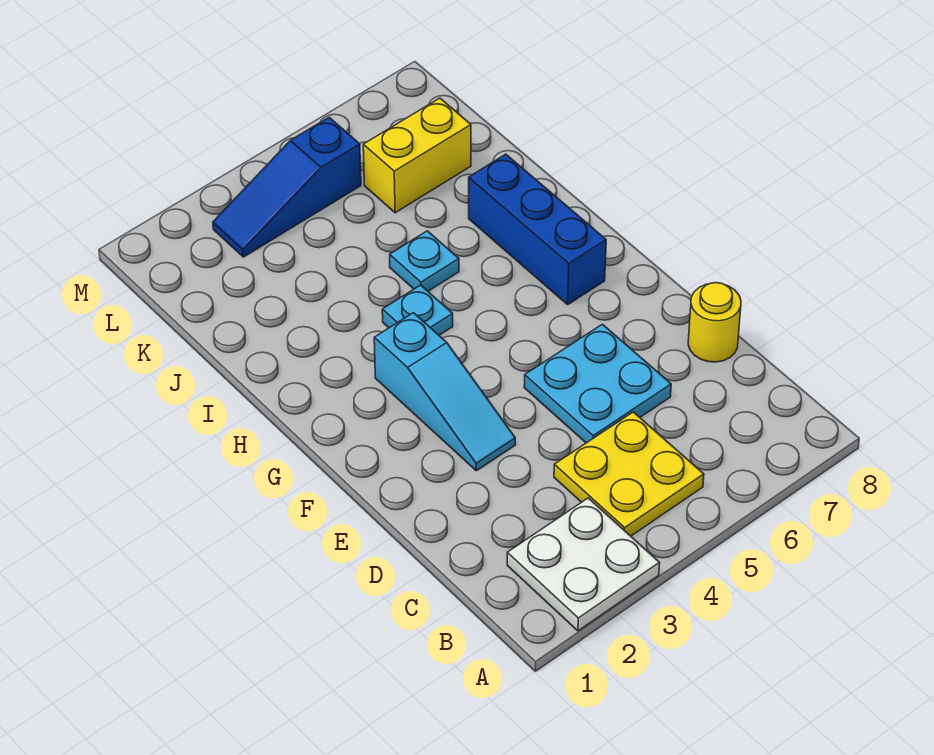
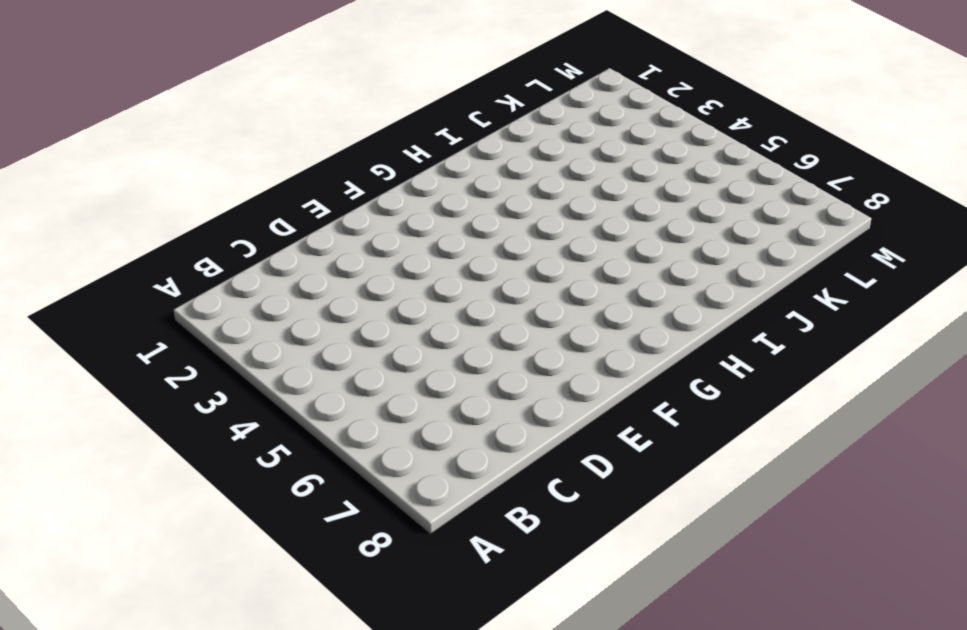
none -> white plate A2:B3 level 1
none -> yellow plate B4:C5 level 1

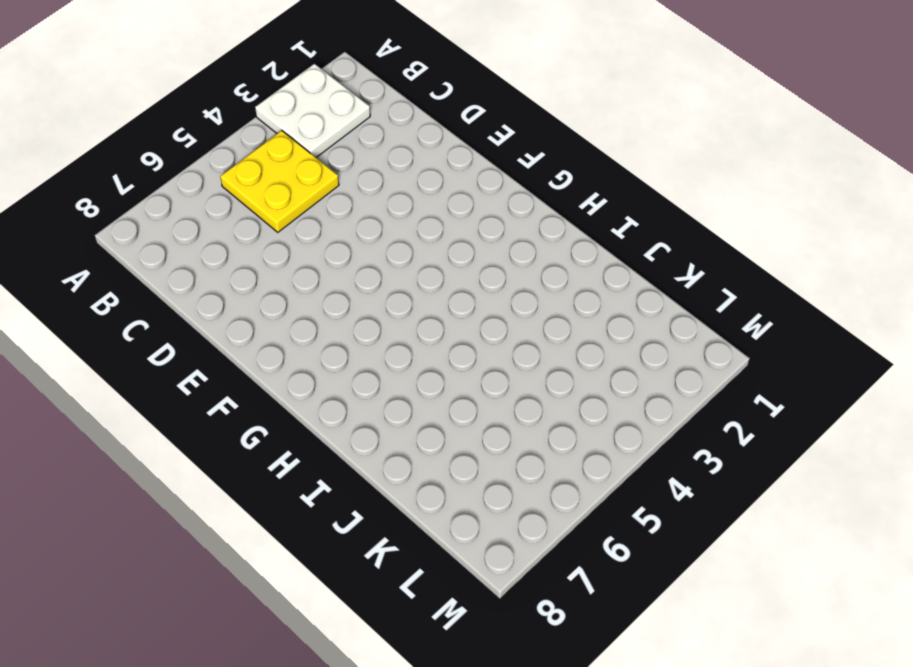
none -> cyan plate D5:E6 level 1
none -> yellow round brick D8 level 1

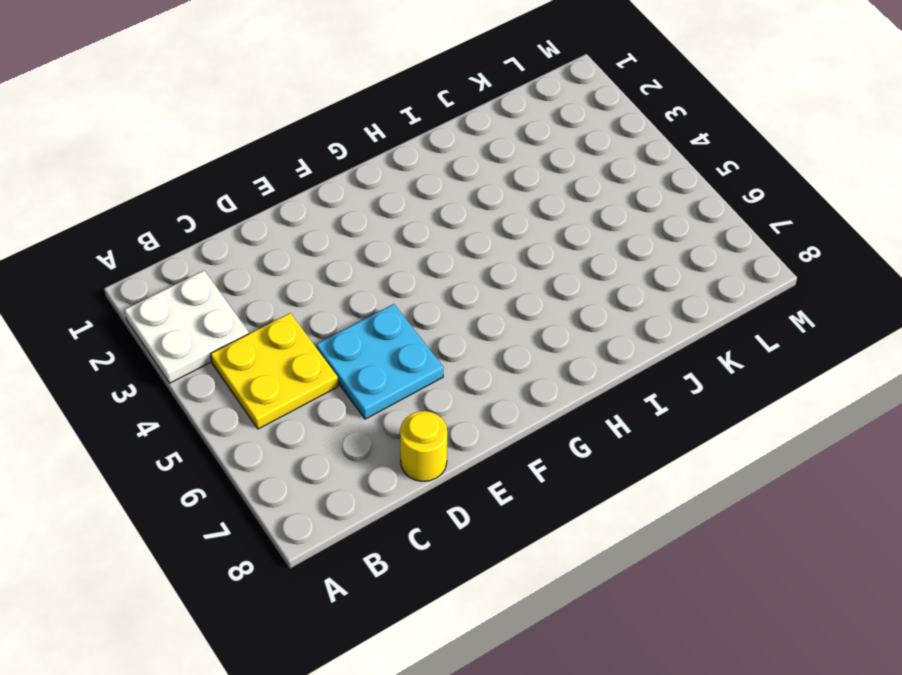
none -> cyan slope E3:G3 level 1 top G
none -> blue brick G7:I7 level 1

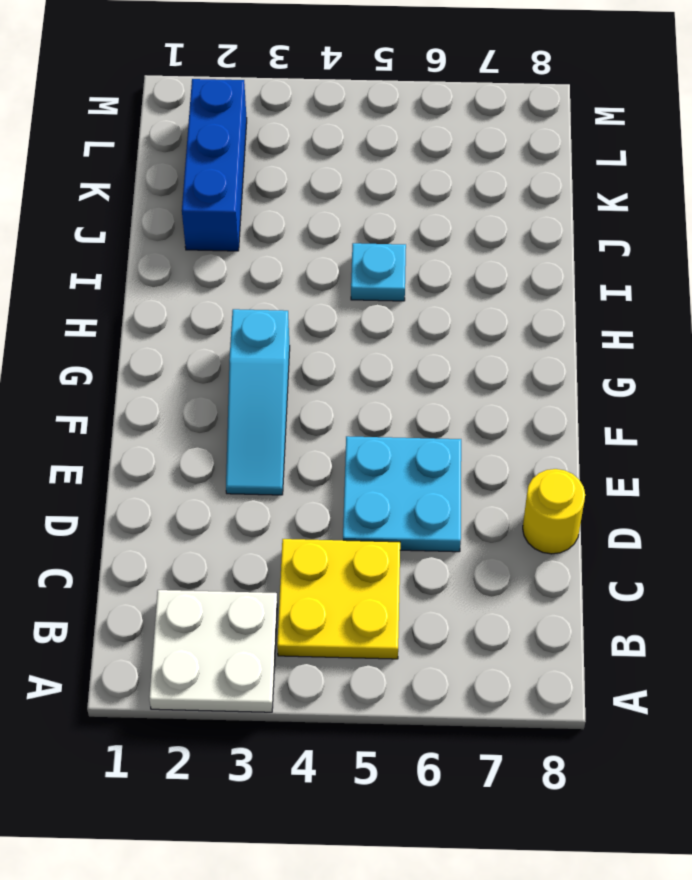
blue brick J2:L2 level 1 -> blue brick G7:I7 level 1
none -> cyan plate H4 level 1
none -> yellow brick K6:K7 level 1

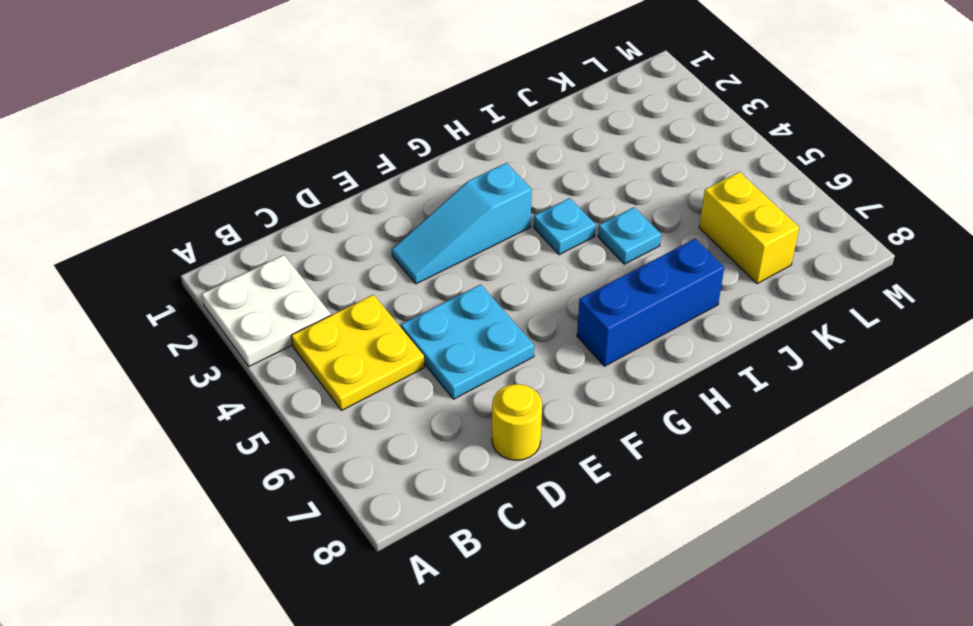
none -> blue slope L3:L5 level 1 top 5

